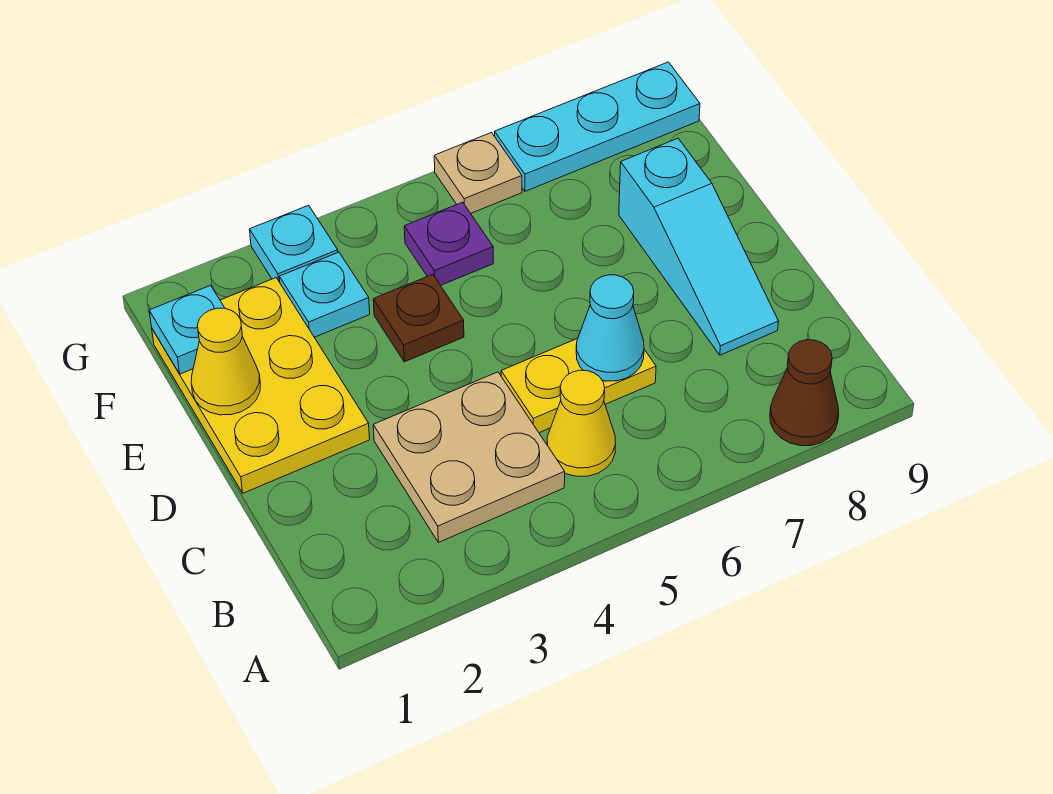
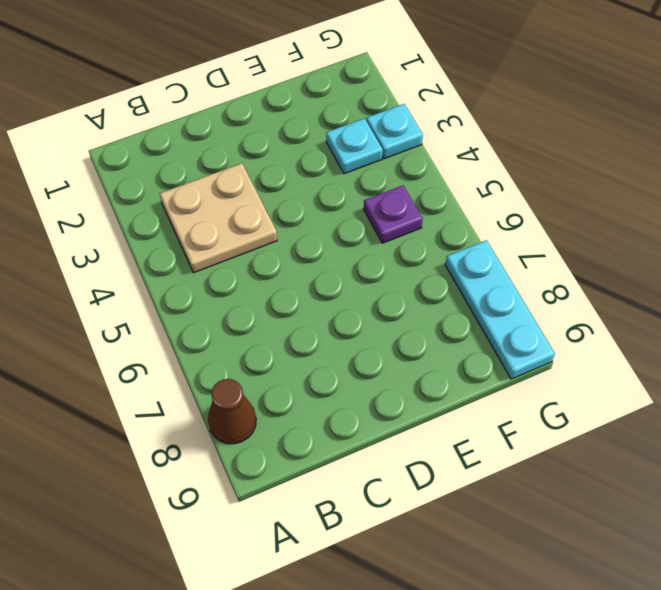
none -> yellow cone B5 level 1
none -> yellow plate C5:C6 level 1
none -> cyan slope C8:E8 level 1 top E

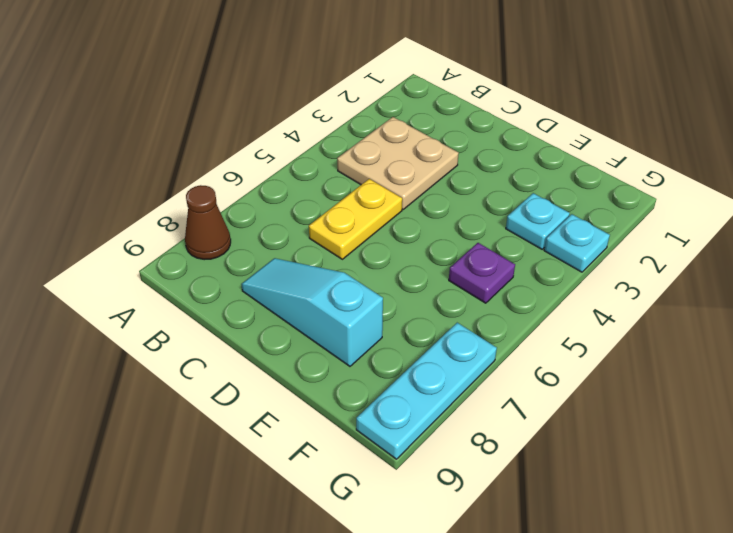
none -> yellow cone B5 level 1
none -> yellow plate D1:F2 level 1
none -> brown plate E4 level 1

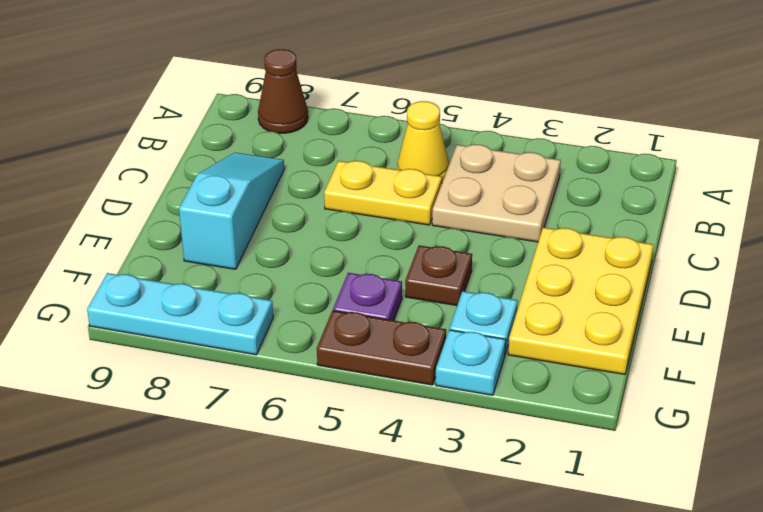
brown plate G4:G5 level 1 -> none
none -> tan plate G6 level 1
none -> cyan cone C6 level 2
none -> yellow cone E1 level 2

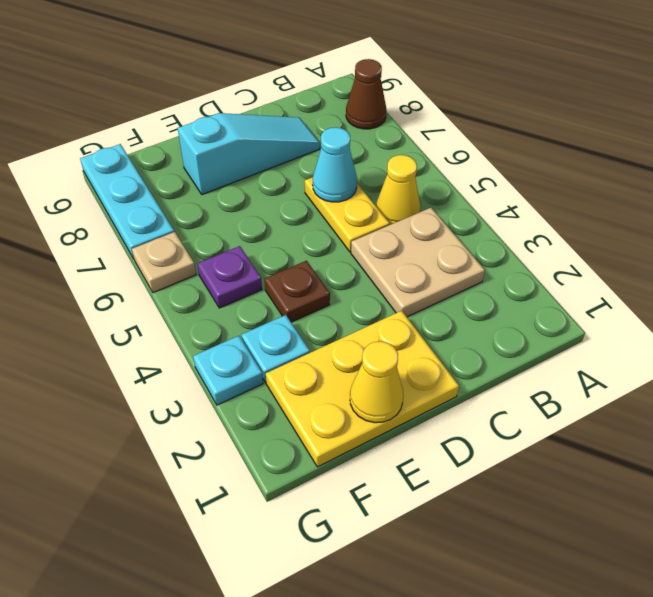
none -> cyan plate F1 level 2

